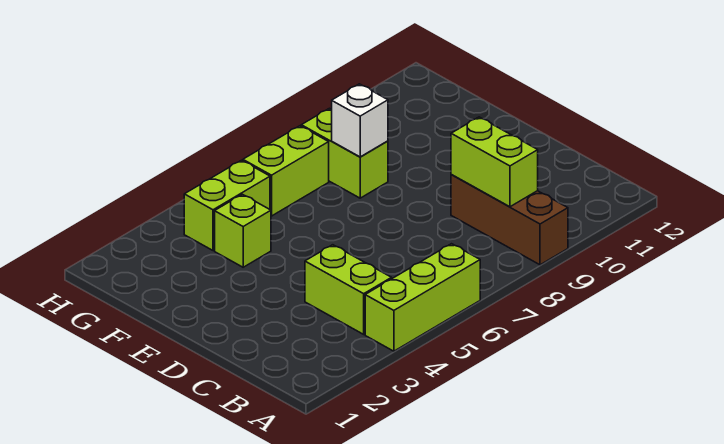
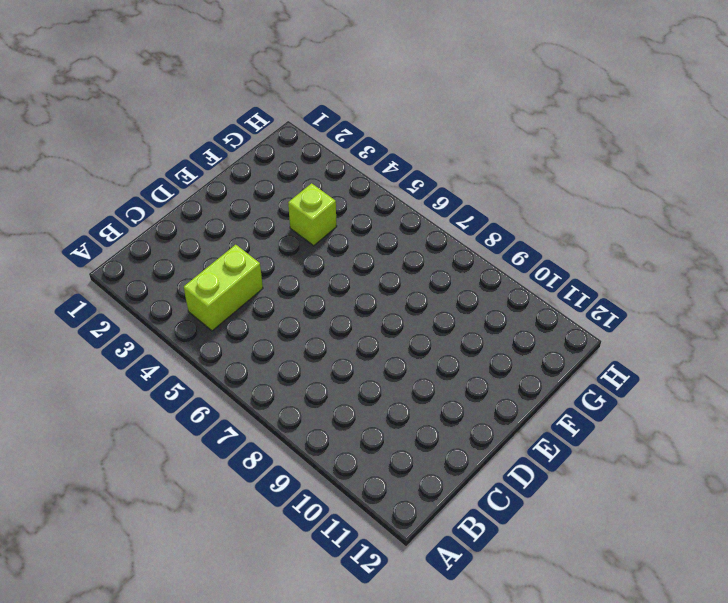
none -> lime brick A4:A6 level 1
none -> brown brick A9:C9 level 1

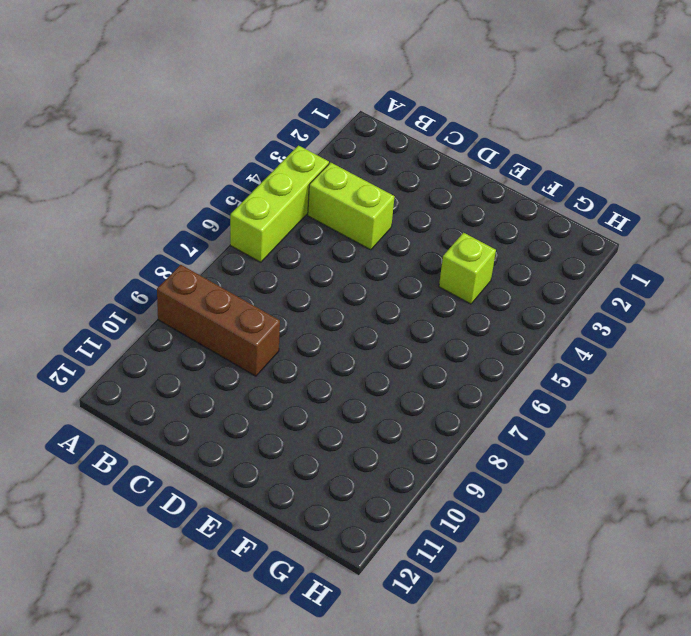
none -> lime brick F8:G8 level 1
none -> lime brick G4:G5 level 1

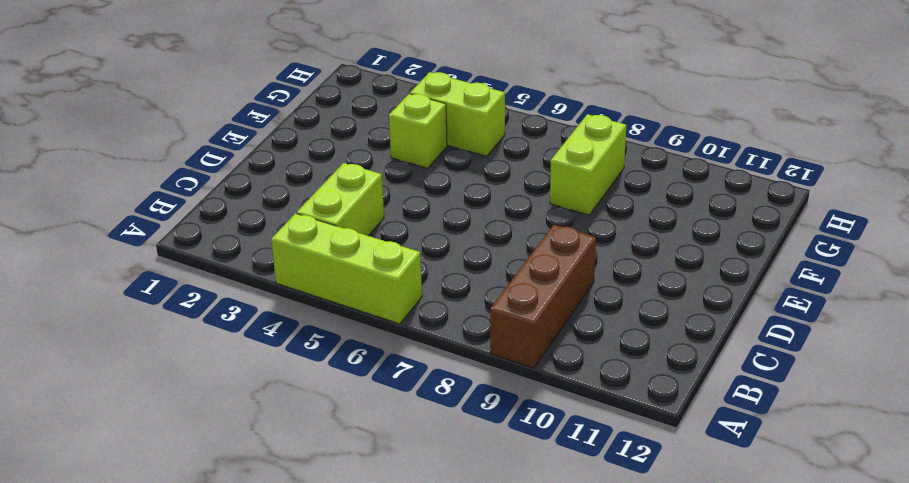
none -> lime brick G6:G7 level 1
none -> lime brick B9:C9 level 2

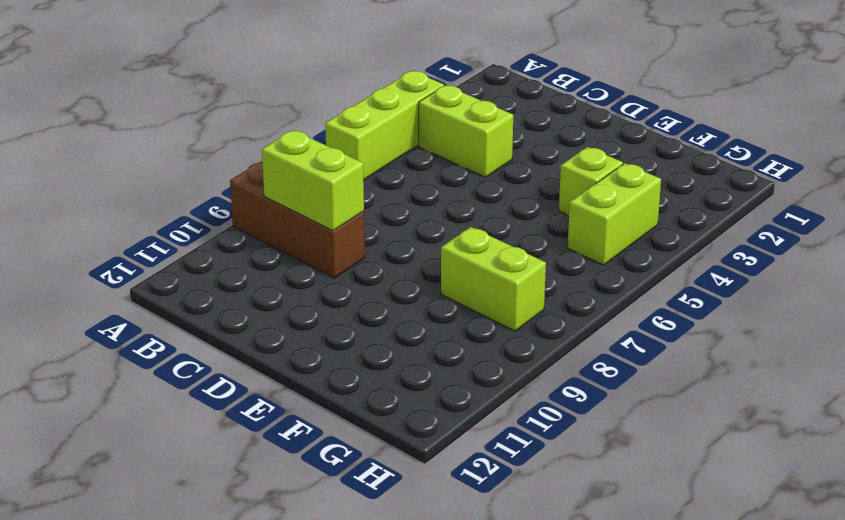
none -> lime brick G6:G7 level 1
none -> white brick F8 level 2

